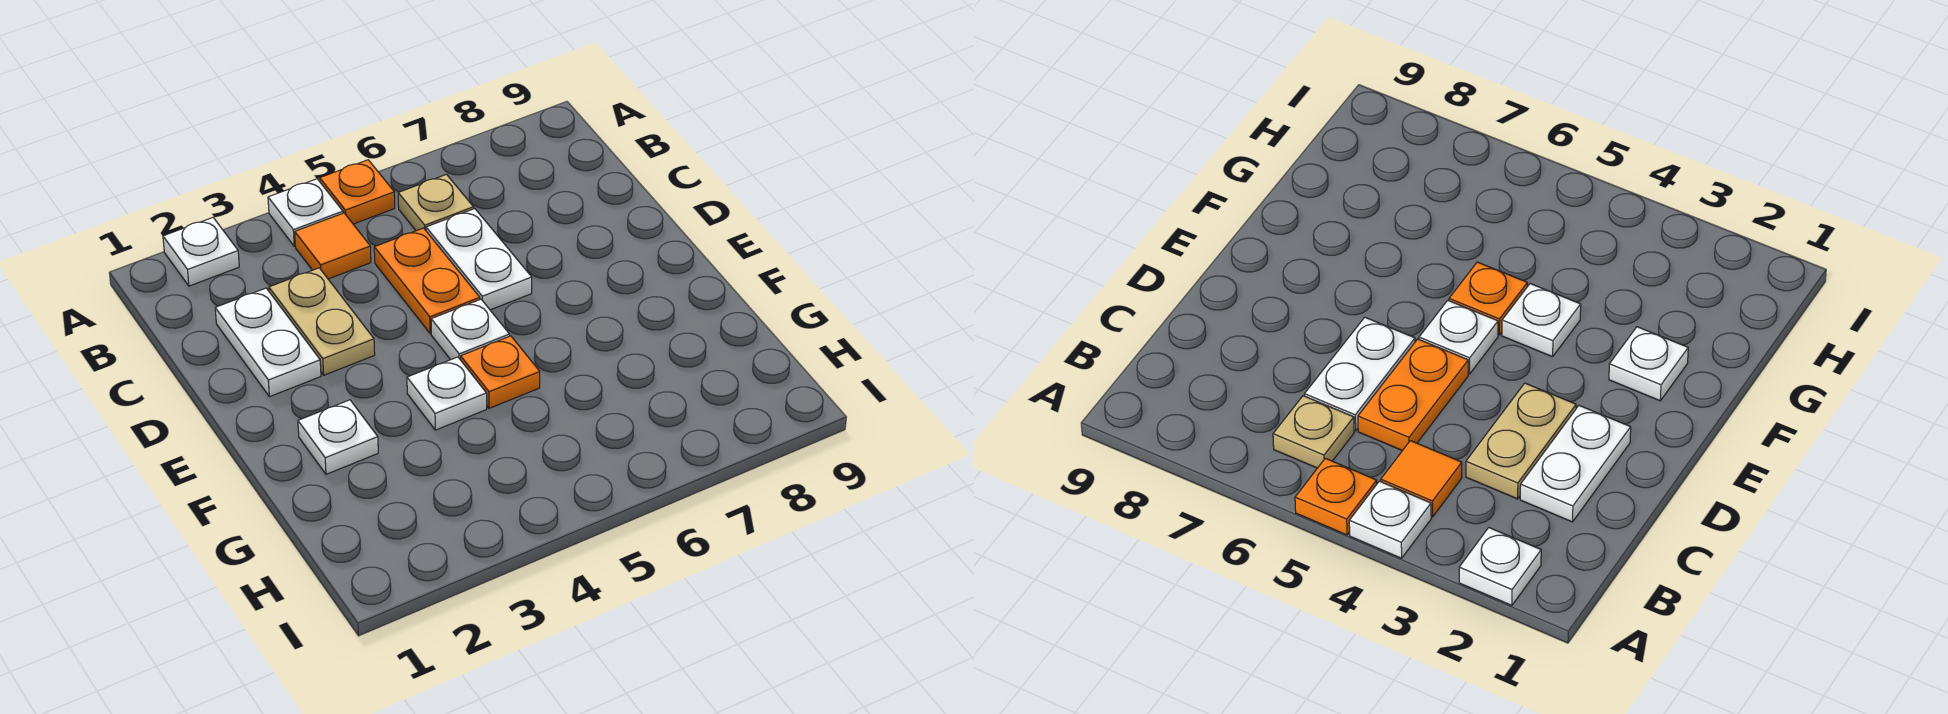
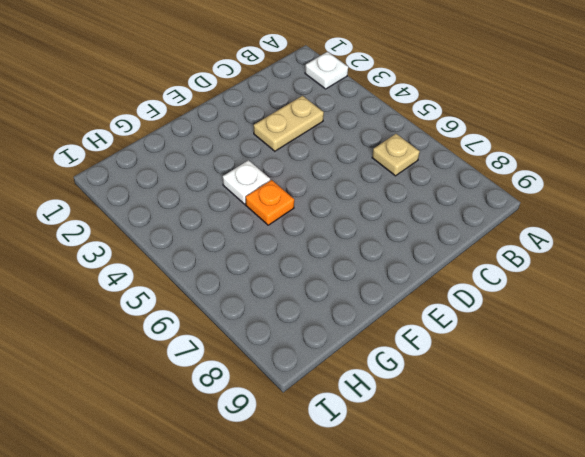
none -> white plate A4 level 1
none -> orange plate A5 level 1
none -> orange tile B4 level 1

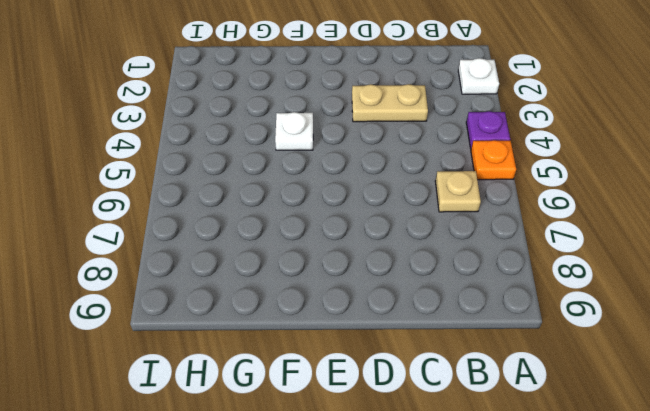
purple plate A4 level 1 -> white plate A4 level 1
none -> orange tile B4 level 1
none -> white plate C2:D2 level 1
none -> orange plate C5:D5 level 1

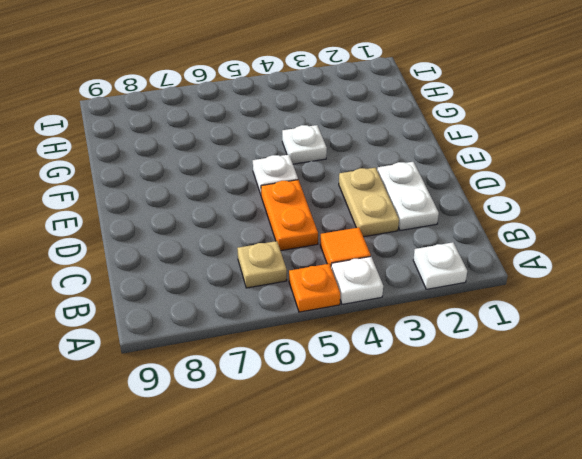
none -> white plate C6:D6 level 1
none -> white plate F2 level 1
none -> orange plate F5 level 1

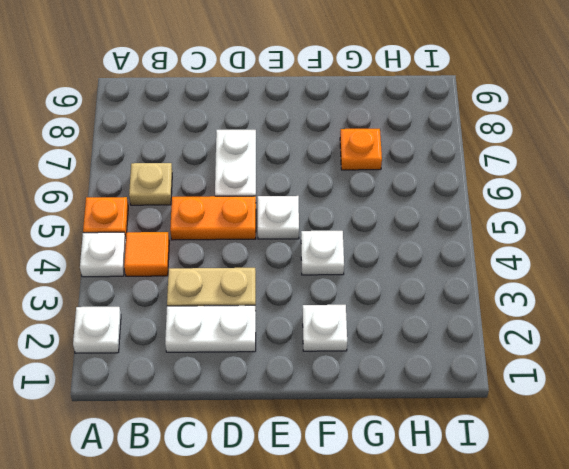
white plate D6:D7 level 1 -> white plate C6:D6 level 1
orange plate G7 level 1 -> orange plate F5 level 1

